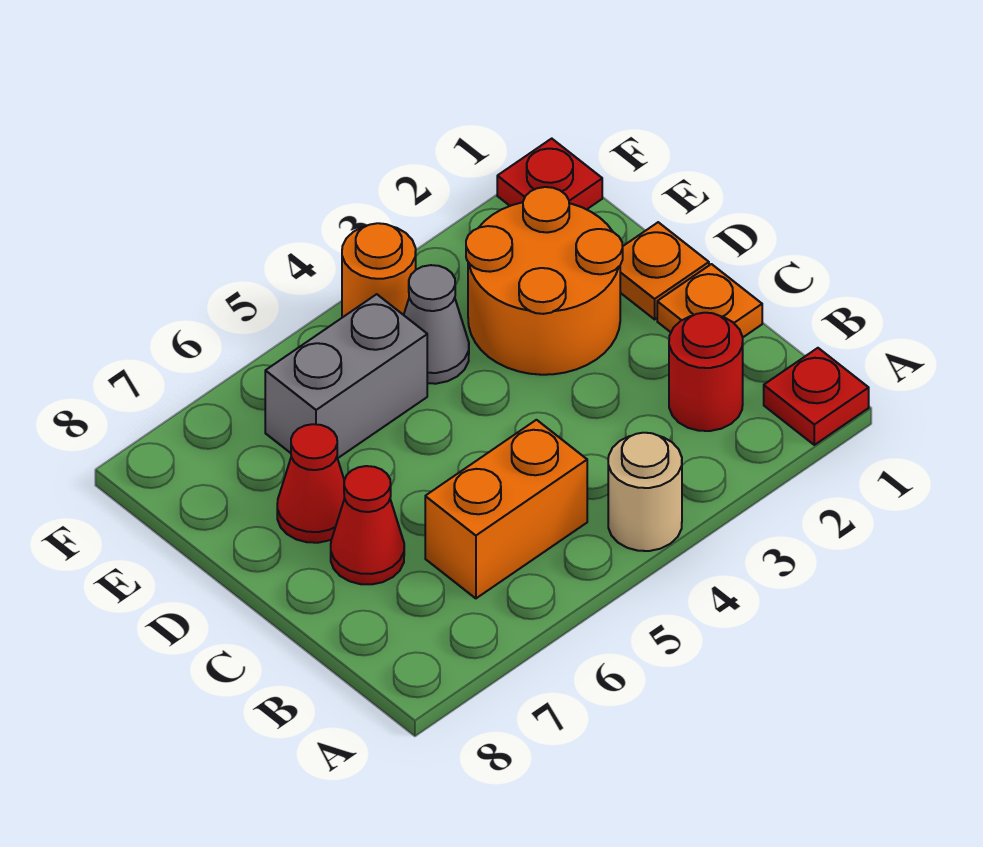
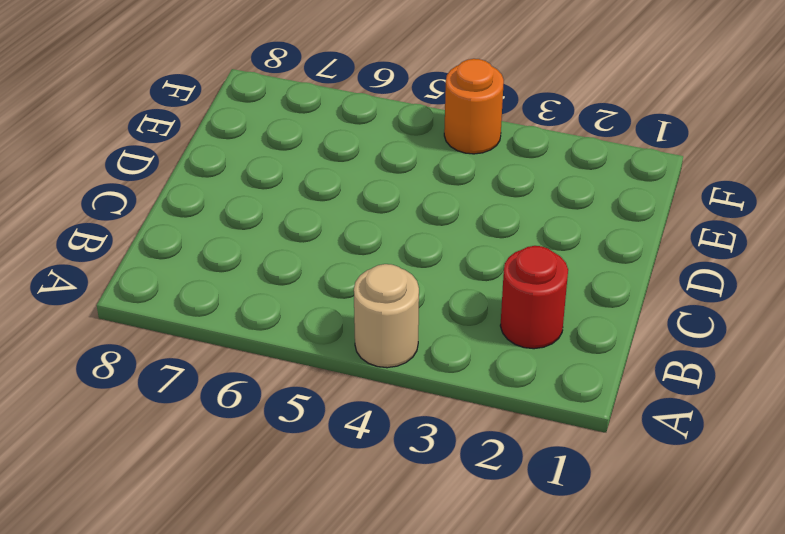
none -> red plate A1 level 1
none -> orange brick B5:B6 level 1
none -> orange plate C1 level 1

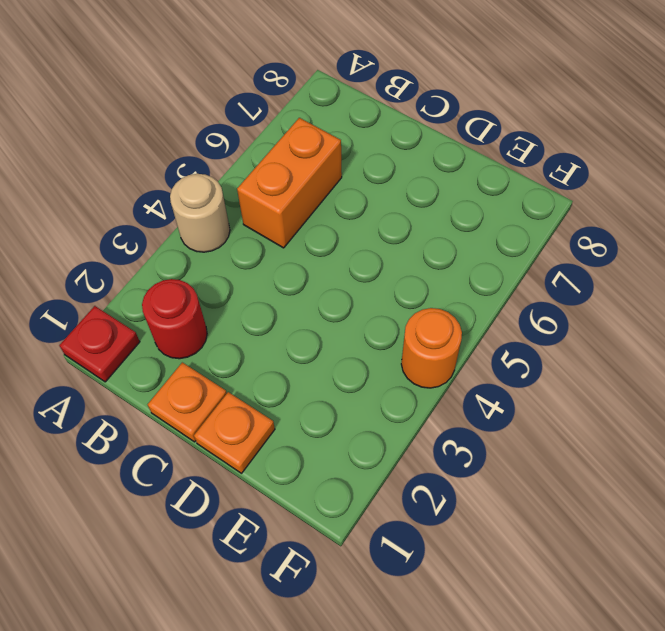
none -> red cone C7 level 1
none -> orange round brick D2:E3 level 1
none -> red cone D7 level 1

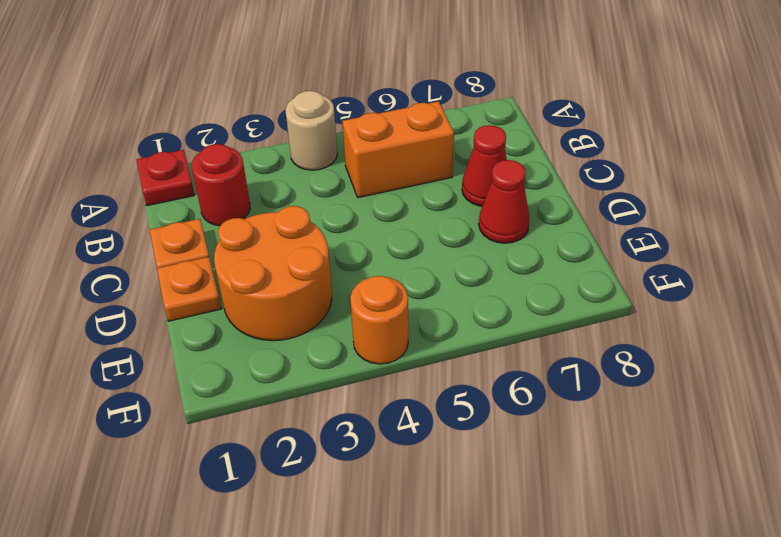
none -> grey cone E4 level 1
none -> grey brick E5:E6 level 1
none -> red plate F1 level 1

